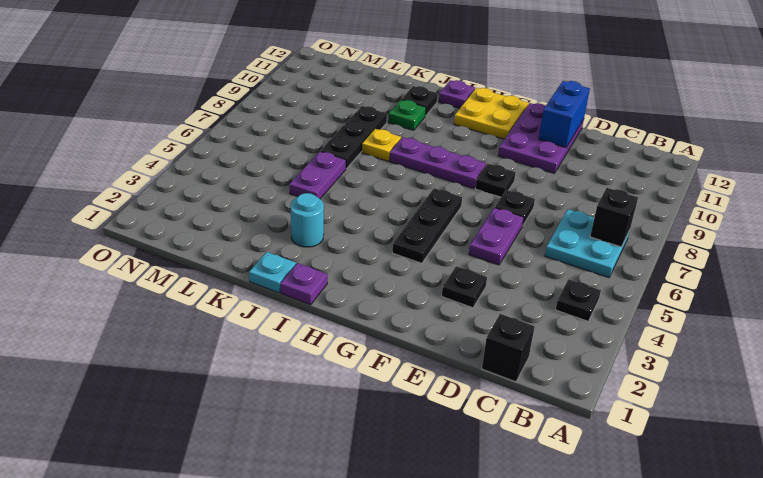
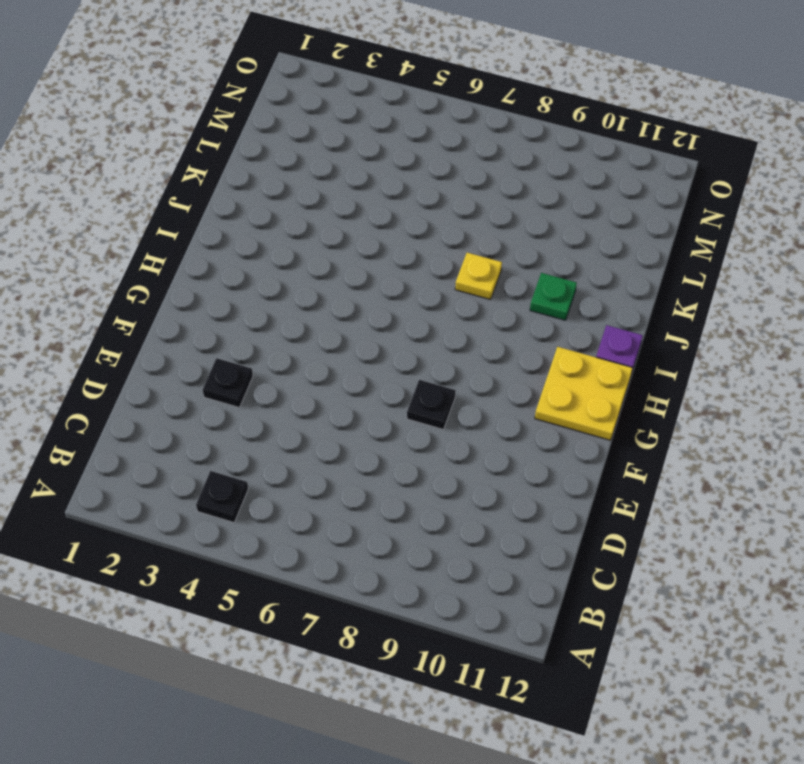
none -> cyan plate B6:C7 level 1
none -> black brick C1 level 1
none -> purple plate E5:E6 level 1

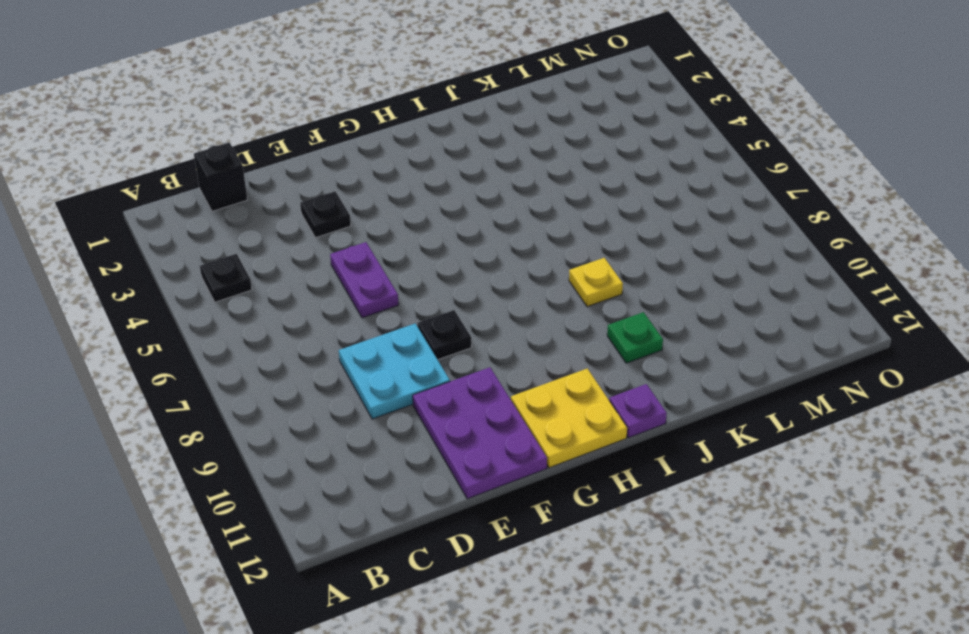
cyan plate D8:E9 level 1 -> cyan plate B6:C7 level 1
none -> black plate E7 level 1
none -> black plate G4:G6 level 1
none -> purple plate G8:I8 level 1

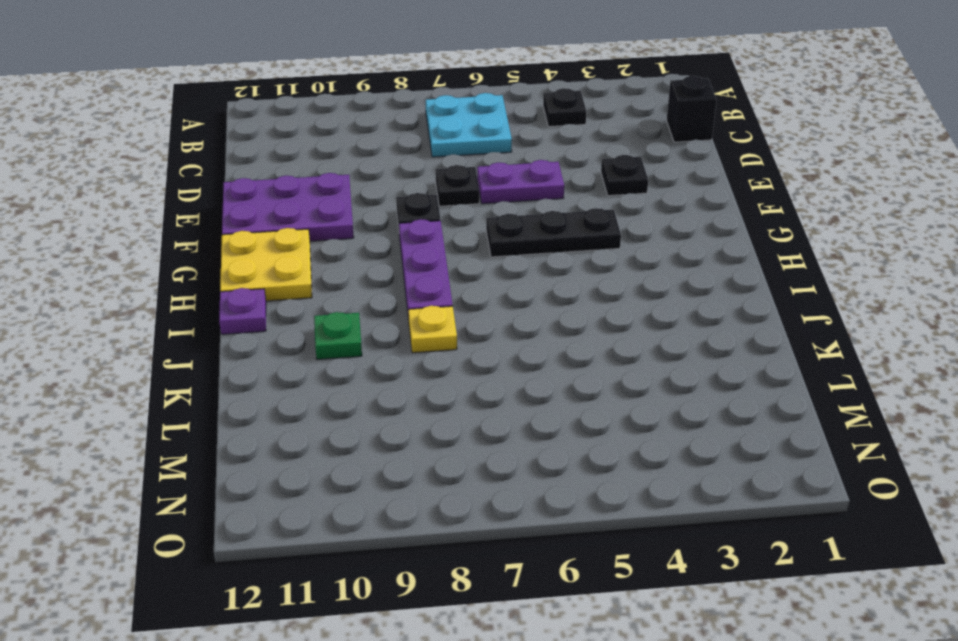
none -> purple plate I1 level 1
none -> cyan plate J1 level 1
none -> cyan round brick J3 level 1

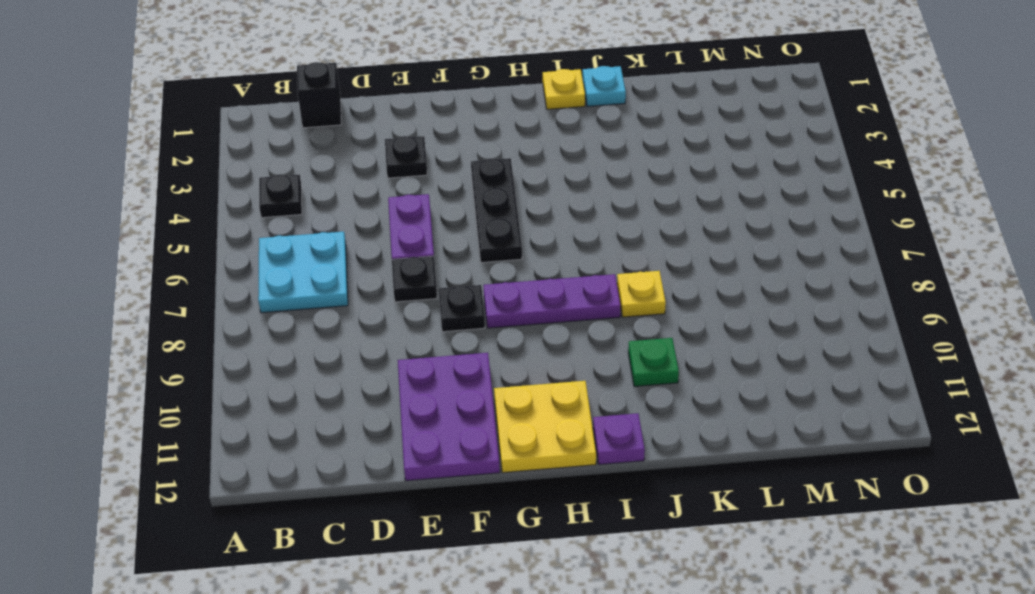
yellow plate I1 level 1 -> purple plate I1 level 1
none -> cyan round brick J3 level 1
none -> black plate J11 level 1
none -> purple plate K5:K6 level 1

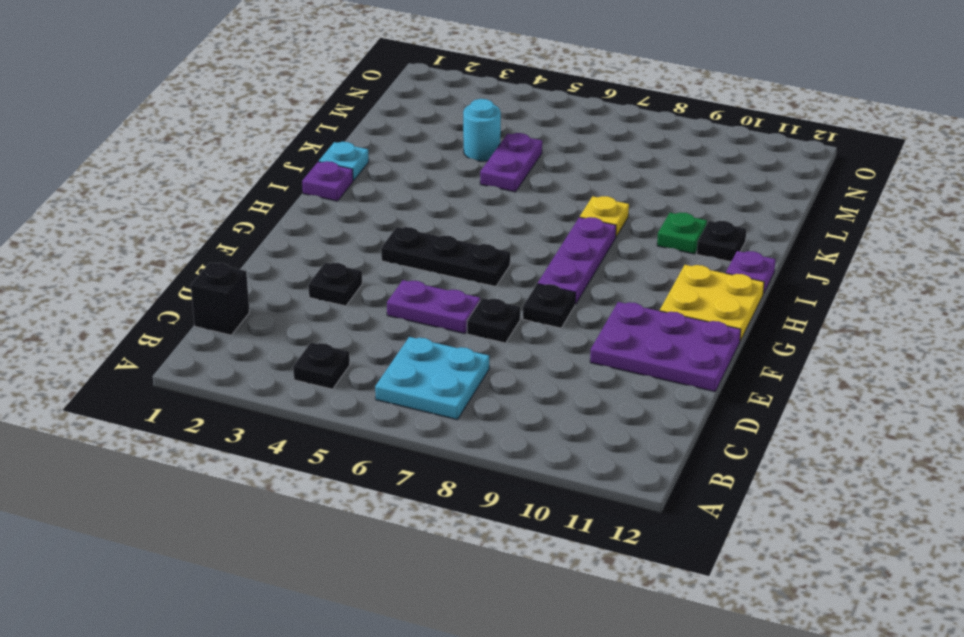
purple plate K5:L5 level 1 -> purple plate K5:K6 level 1
cyan round brick L4 level 1 -> cyan round brick J3 level 1
none -> black plate K7:K9 level 1
none -> black brick B7 level 2
none -> blue brick E11:E12 level 2

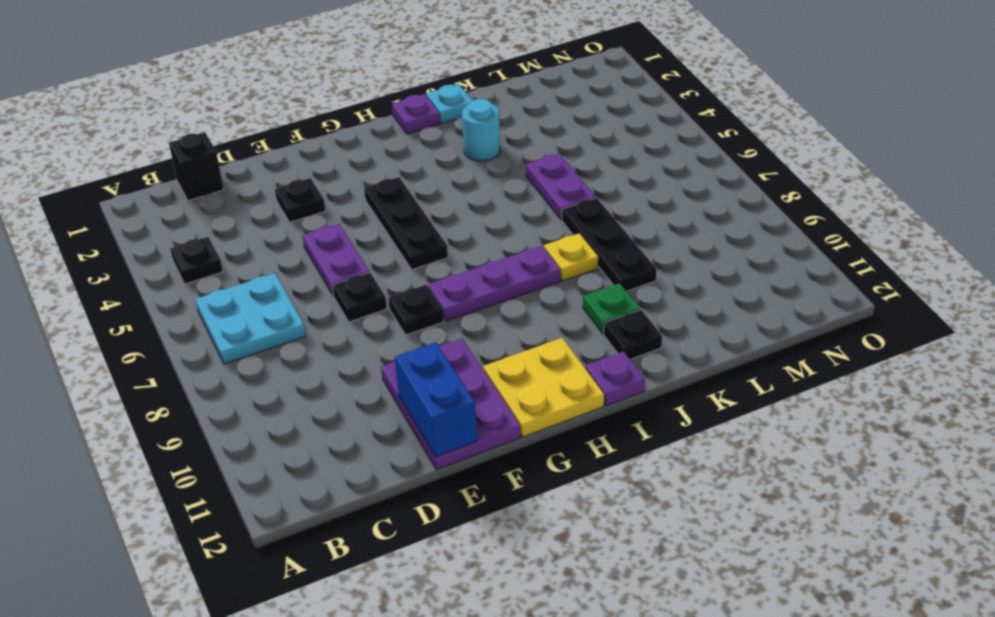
none -> black brick B7 level 2

